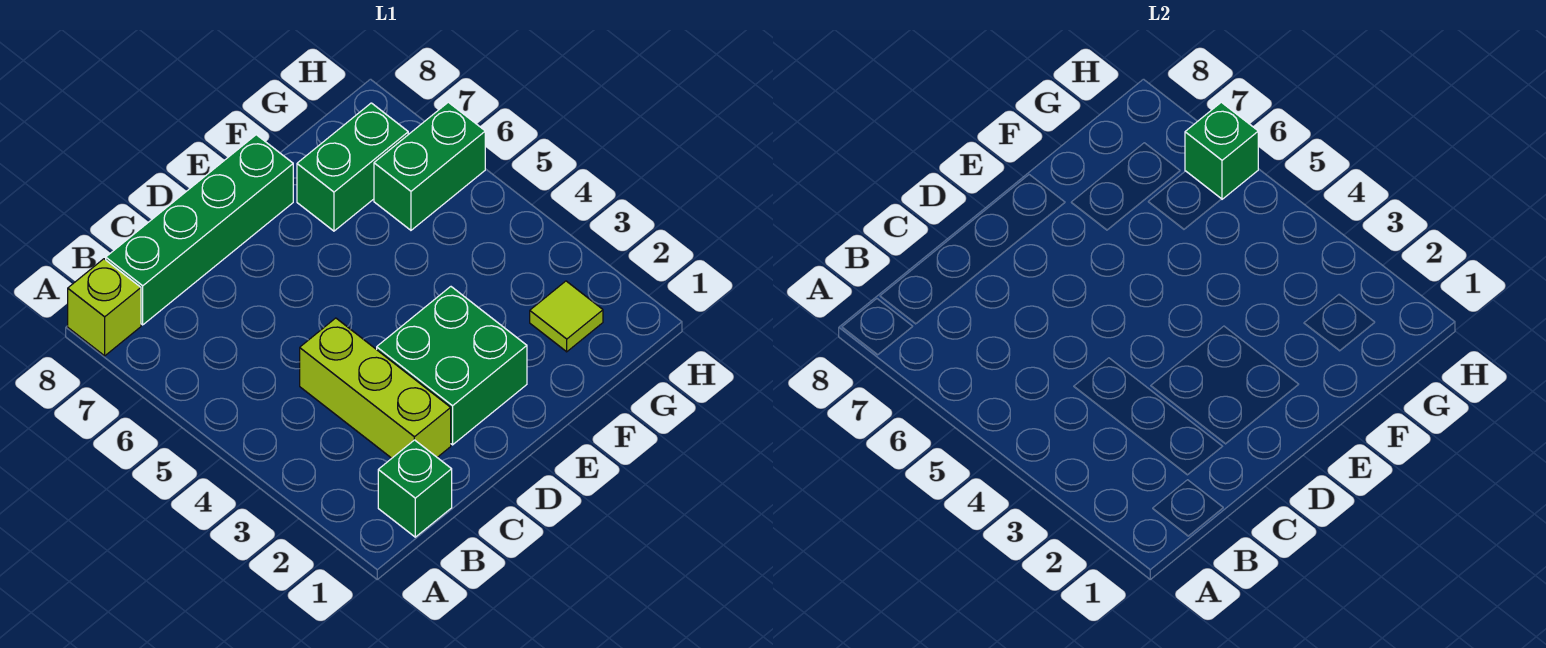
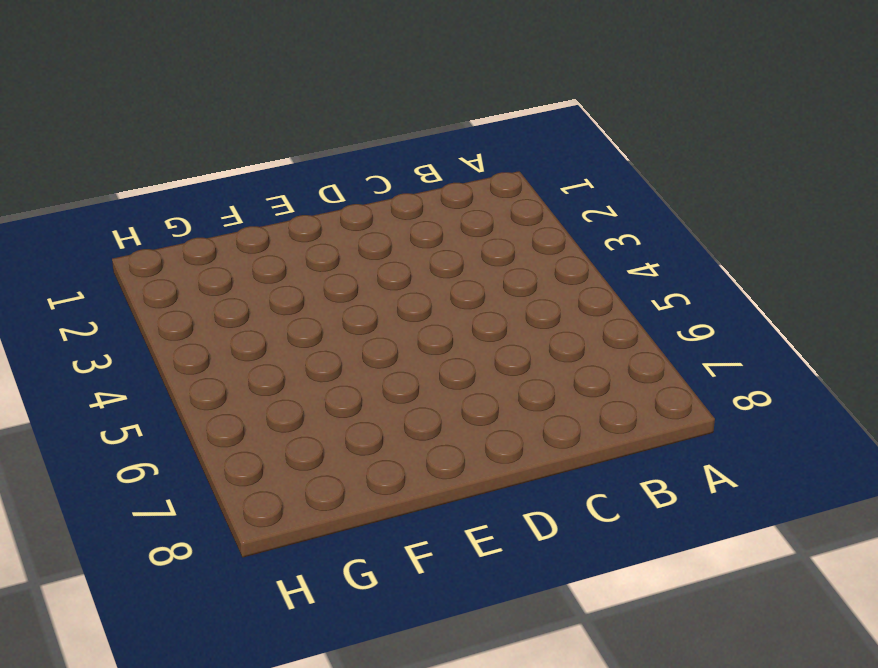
none -> lime brick A8 level 1
none -> green brick B1 level 1

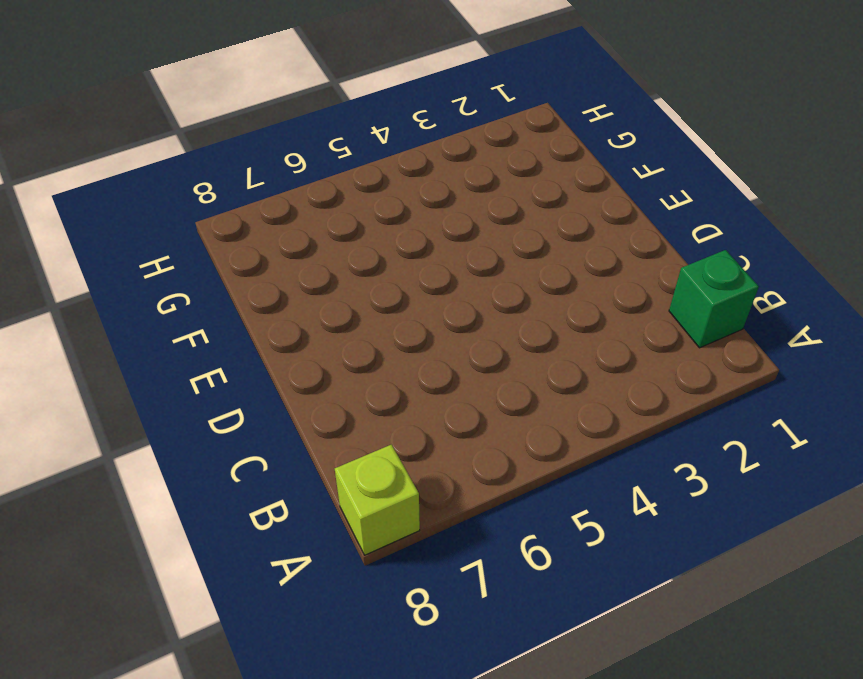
none -> green brick B8:E8 level 1
none -> lime brick C2:C4 level 1

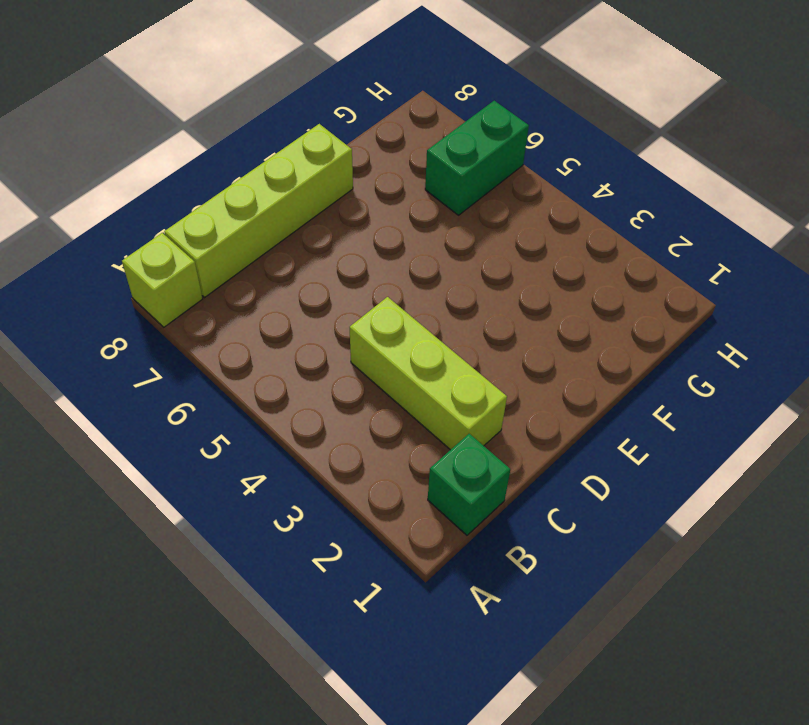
lime brick B8:E8 level 1 -> green brick B8:E8 level 1
none -> green brick D2:E3 level 1
none -> green brick F7:G7 level 1

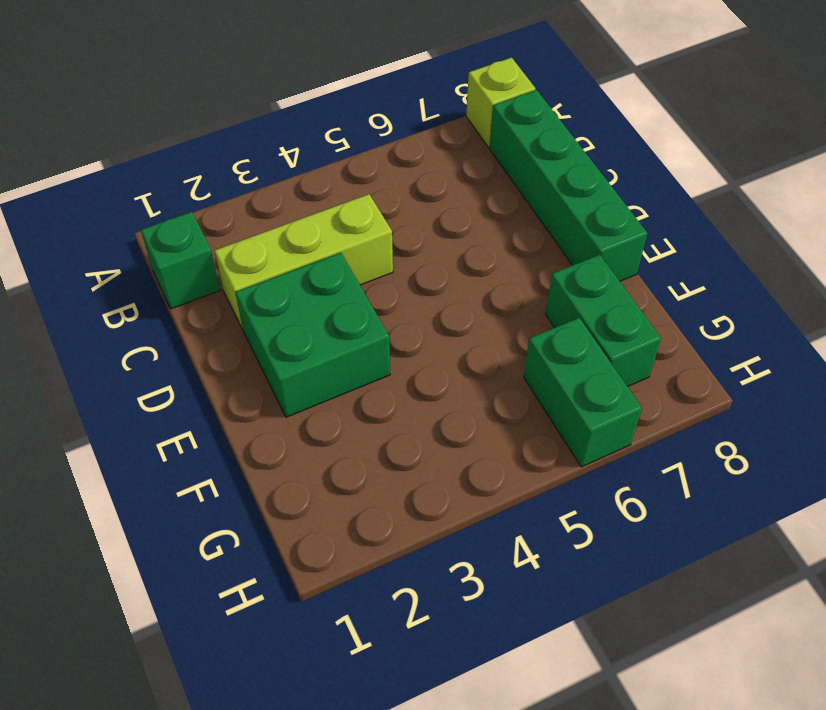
none -> lime tile G2 level 1
none -> green brick H6 level 2

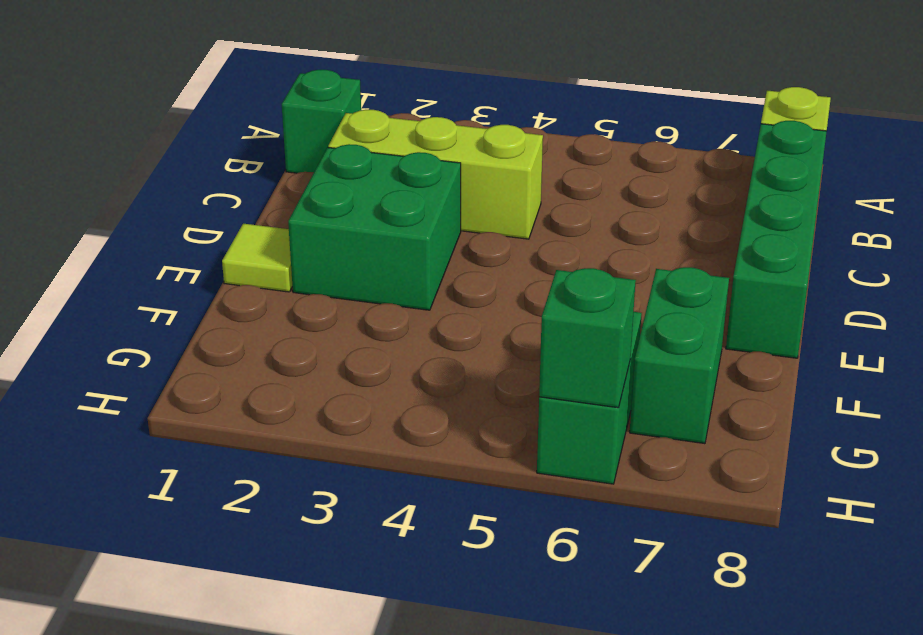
lime tile E1 level 1 -> lime tile G2 level 1

